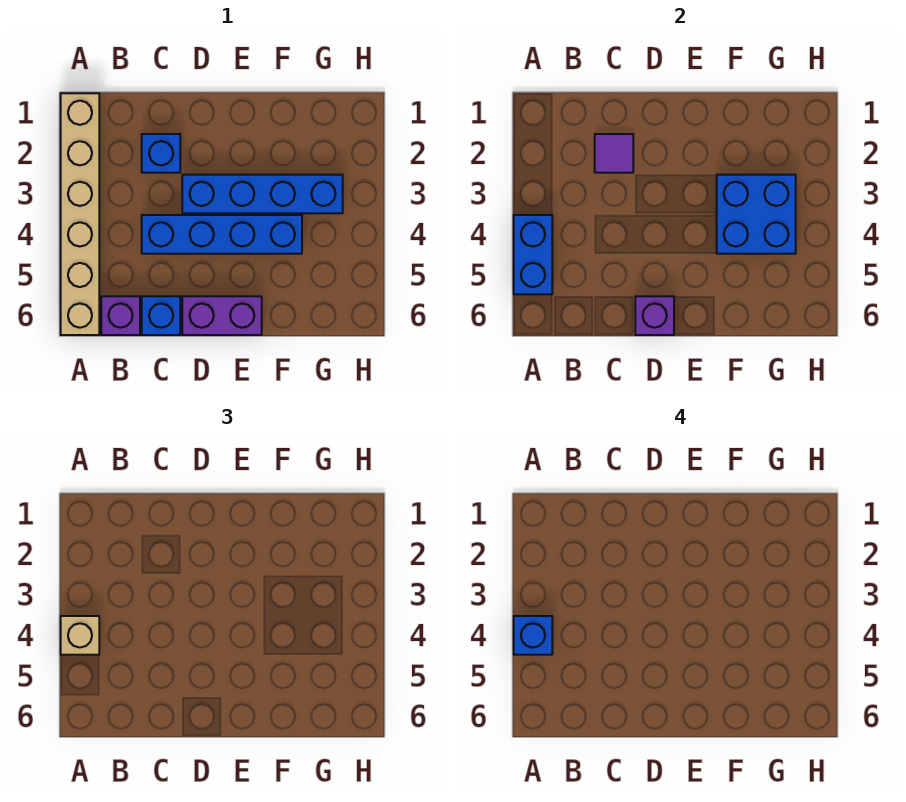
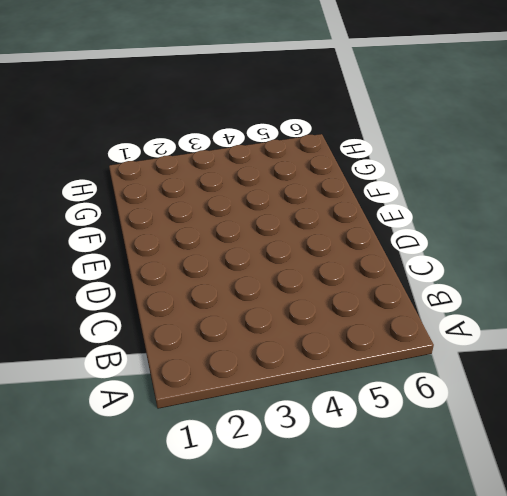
none -> tan brick A1:A6 level 1
none -> purple brick B6 level 1
none -> blue brick C2 level 1

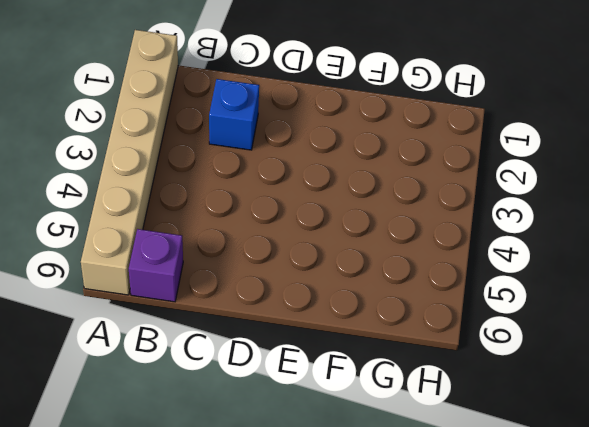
none -> blue brick C4:F4 level 1
none -> blue brick C6 level 1
none -> blue brick D3:G3 level 1

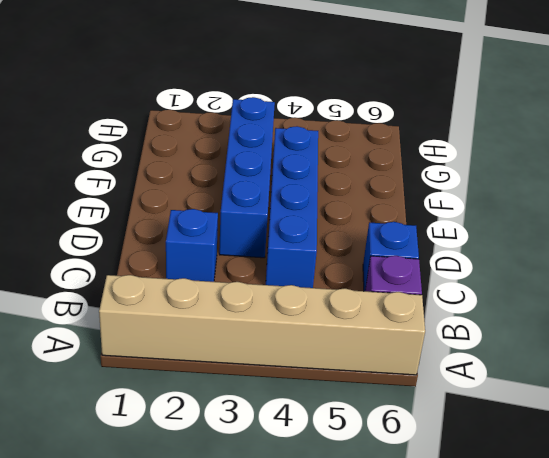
none -> purple brick D6:E6 level 1
none -> blue brick A4:A5 level 2
none -> purple tile C2 level 2

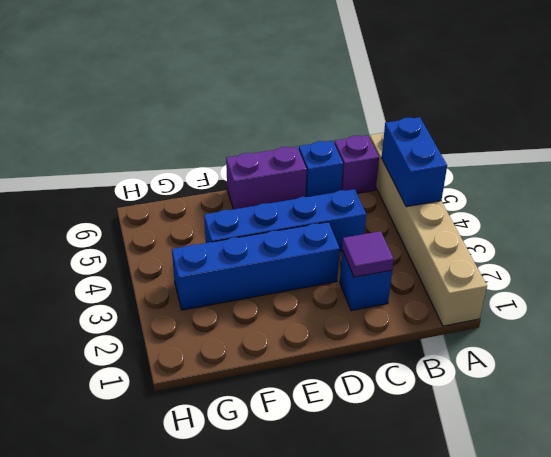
none -> purple brick D6 level 2
none -> blue brick F3:G4 level 2
none -> tan brick A4 level 3

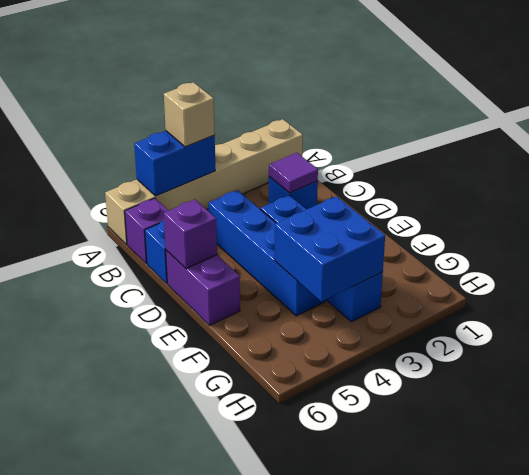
none -> blue brick A4 level 4

